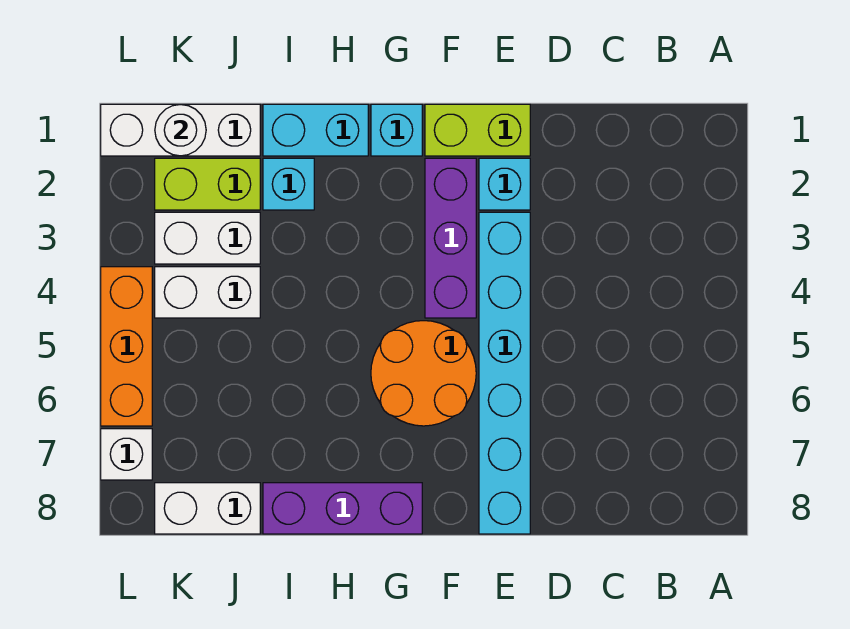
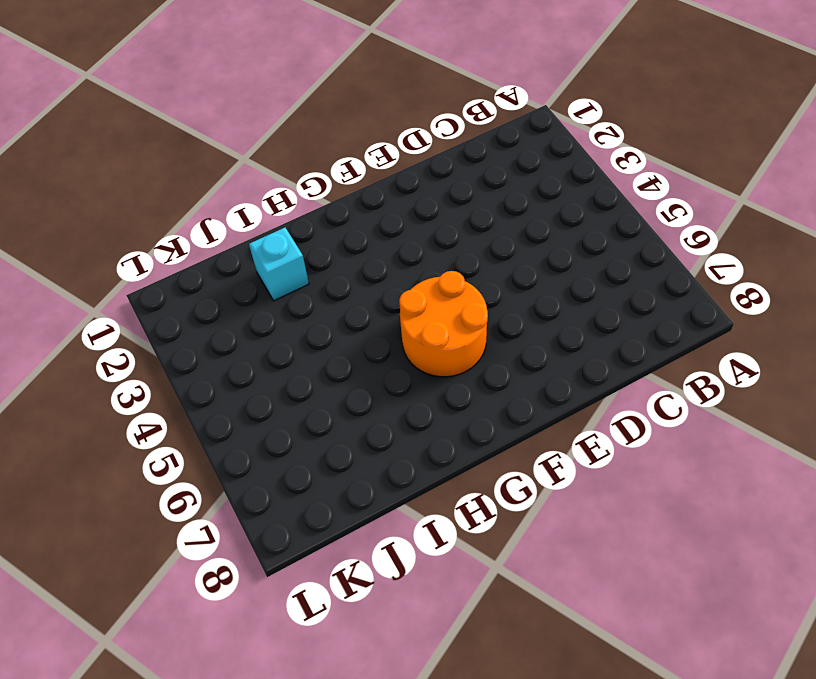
none -> lime brick E1:F1 level 1
none -> cyan brick E2 level 1
none -> cyan brick E3:E8 level 1

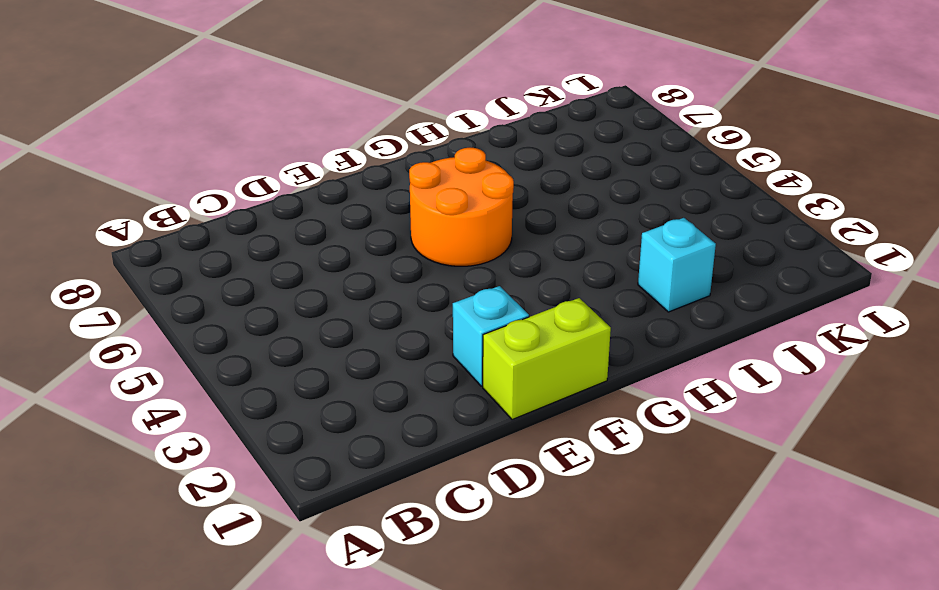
none -> cyan brick E3:E8 level 1
none -> purple brick F2:F4 level 1
none -> cyan brick G1 level 1

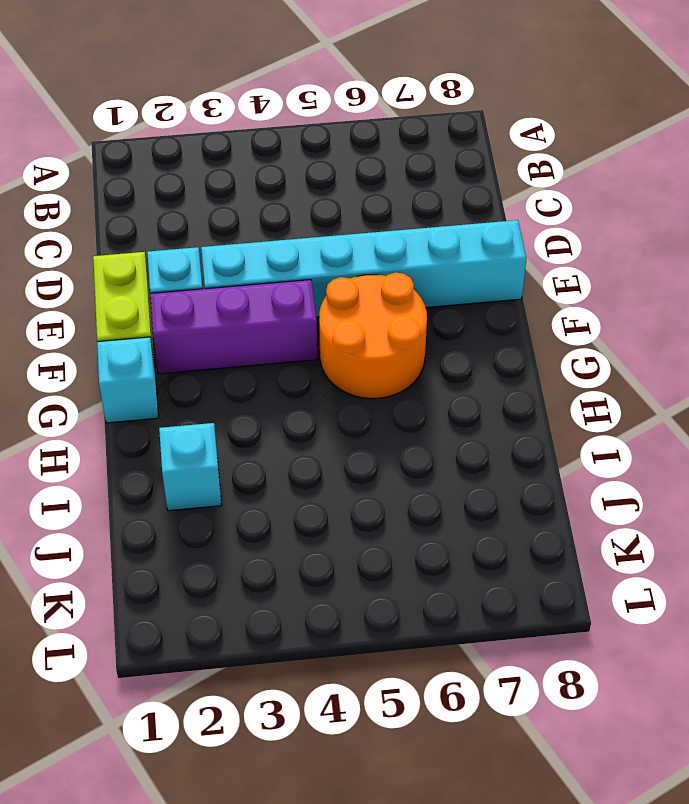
none -> purple brick G8:I8 level 1
none -> cyan brick H1:I1 level 1
none -> white brick J1:L1 level 1

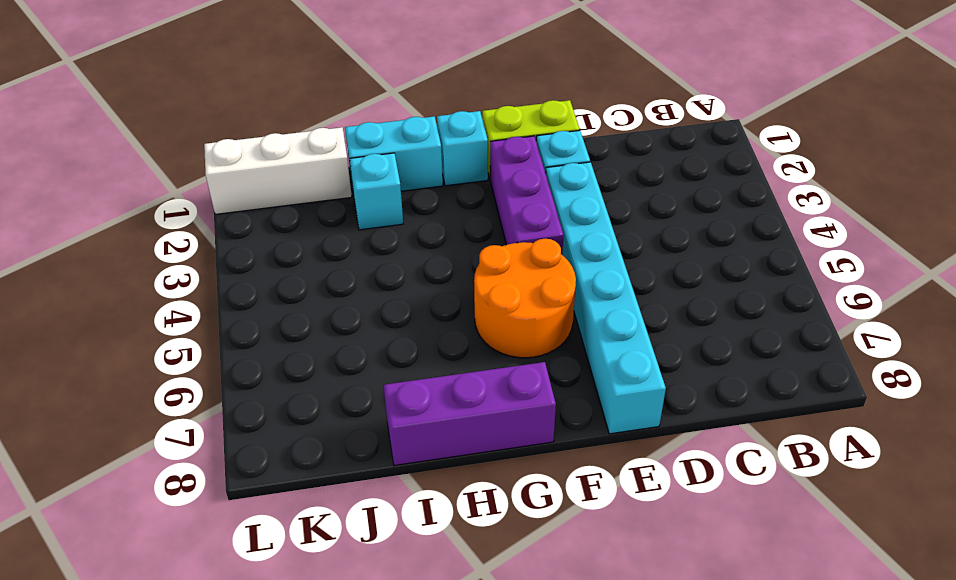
none -> lime brick J2:K2 level 1
none -> white brick J3:K3 level 1
none -> white brick J4:K4 level 1

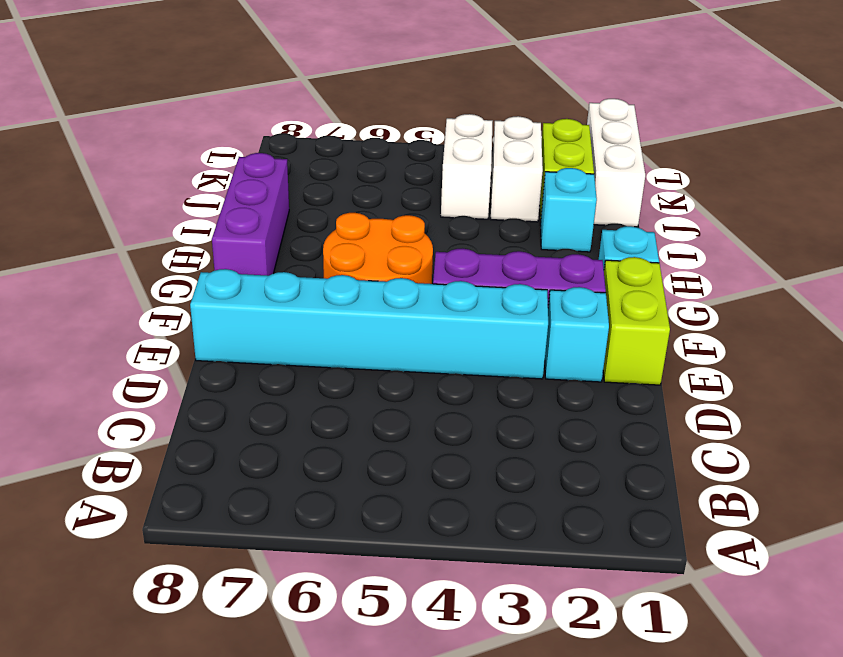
none -> cyan brick H1:I1 level 1
none -> white brick J8:K8 level 1
none -> orange brick L4:L6 level 1

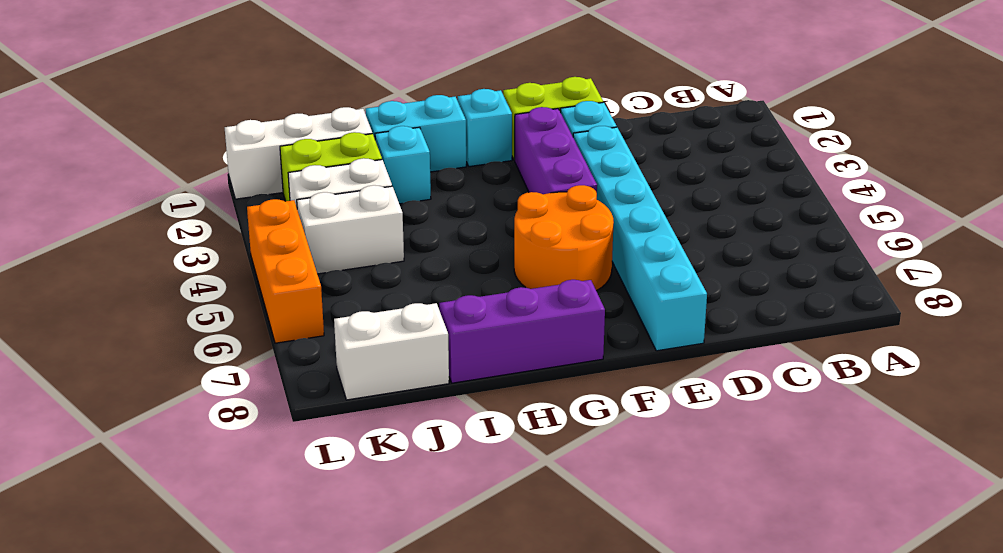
none -> white brick L7 level 1
none -> white round brick K1 level 2

